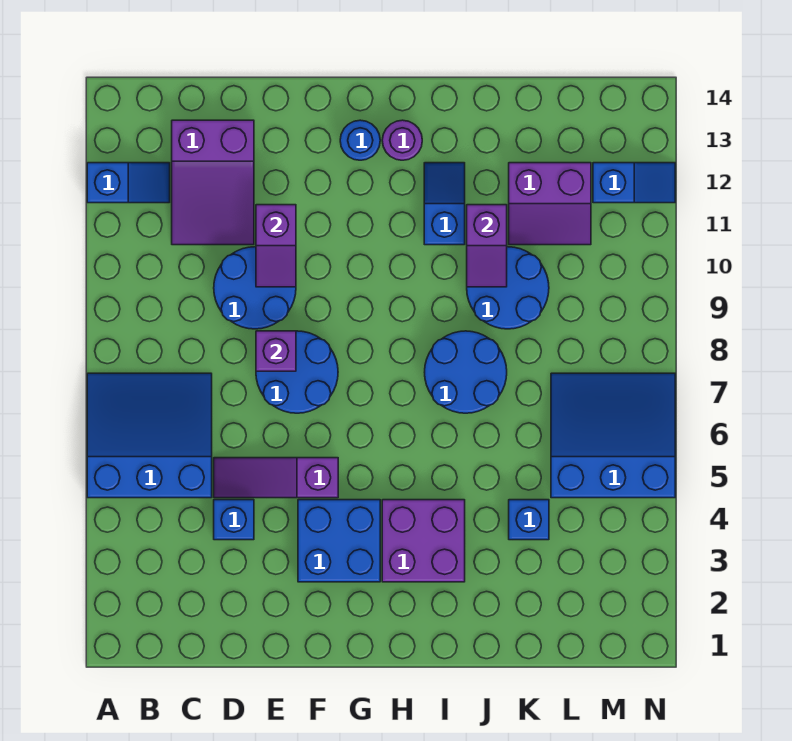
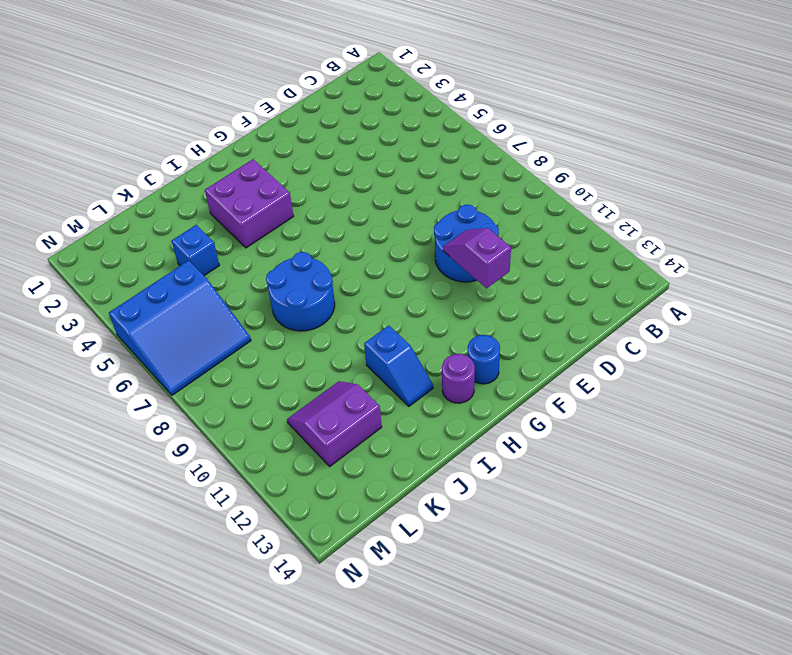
none -> blue slope A5:C7 level 1 top 5
none -> blue slope A12:B12 level 1 top A
none -> purple slope C11:D13 level 1 top 13

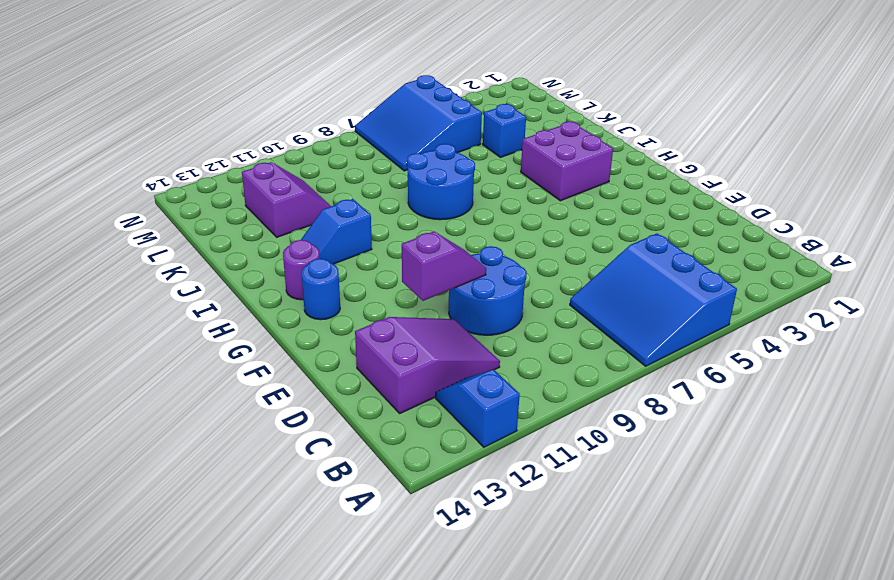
none -> blue brick D4 level 1
none -> purple slope D5:F5 level 1 top F
none -> blue round brick E7:F8 level 1

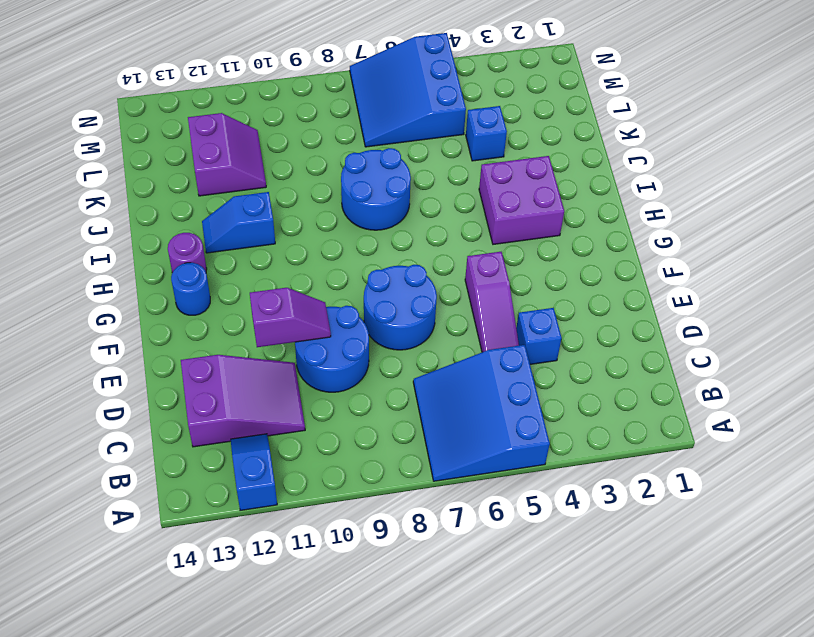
none -> blue brick F3:G4 level 1
none -> blue round brick J9:K10 level 1
none -> blue slope M12:N12 level 1 top M

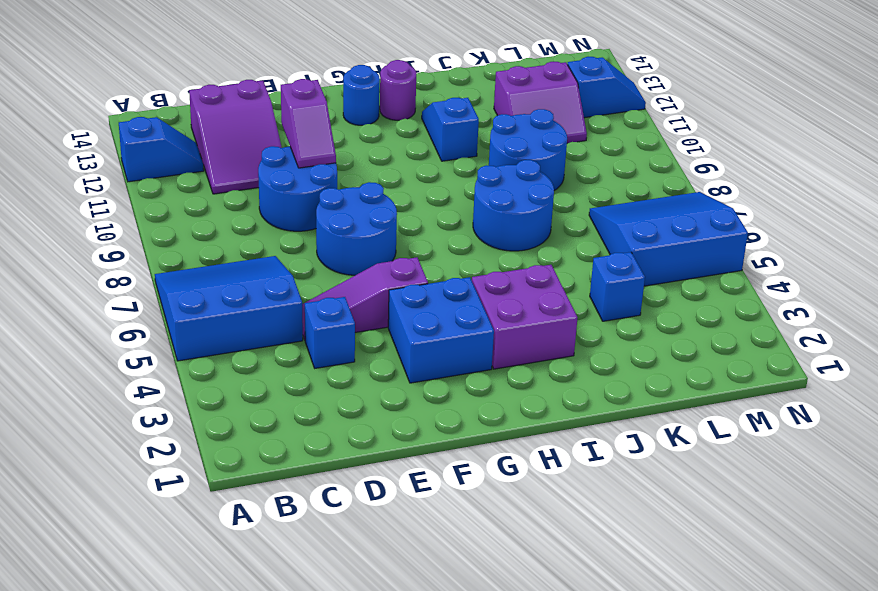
none -> purple brick E8 level 2
none -> purple slope J10:J11 level 2 top 11

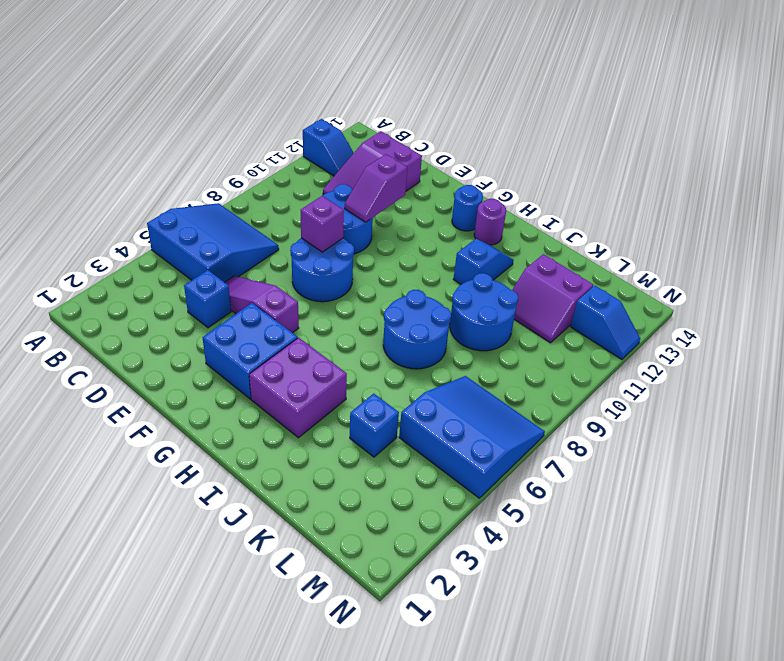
none -> purple slope J10:J11 level 2 top 11

